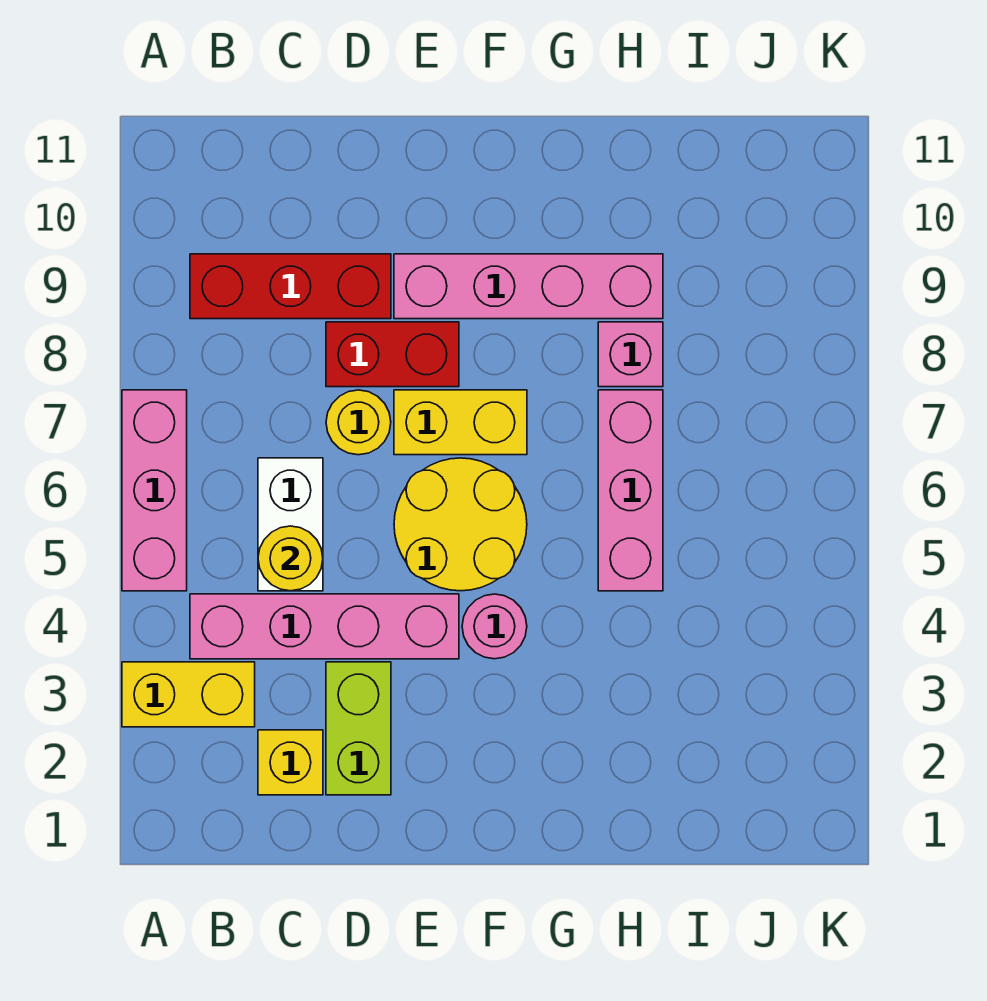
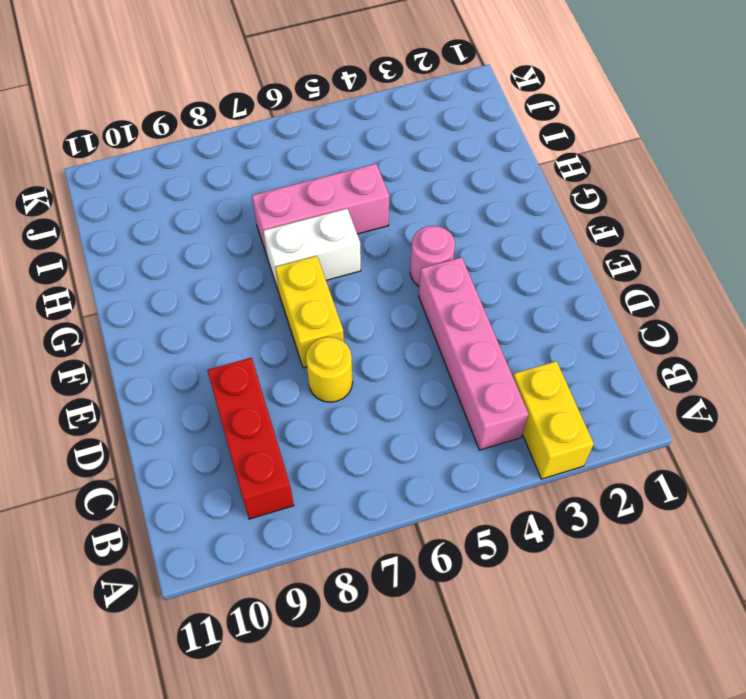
white brick G6:G7 level 1 -> white brick C5:C6 level 1
none -> pink brick A5:A7 level 1
none -> yellow brick C2 level 1
none -> lime brick D2:D3 level 1

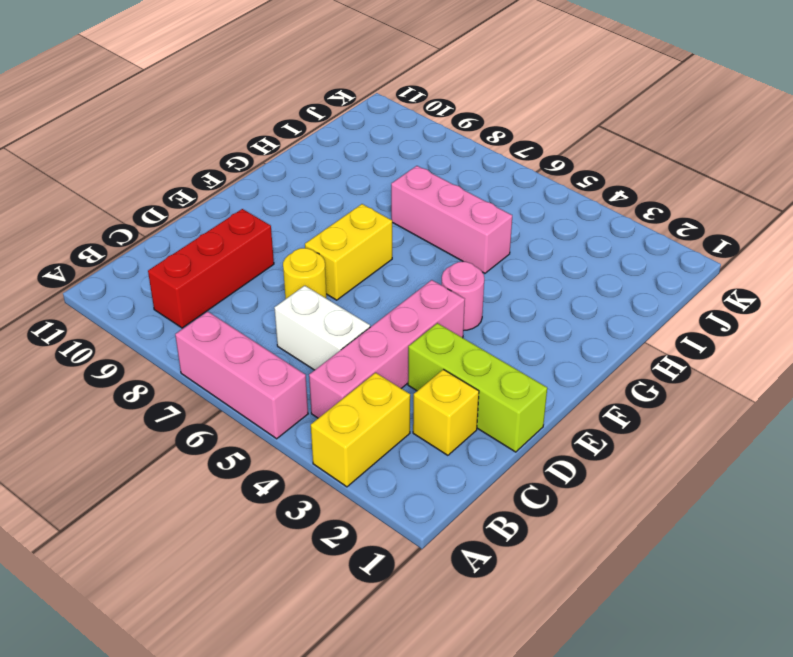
lime brick D1:D3 level 1 -> lime brick D2:D3 level 1
none -> red brick D8:E8 level 1
none -> yellow round brick E5:F6 level 1
none -> pink brick E9:H9 level 1

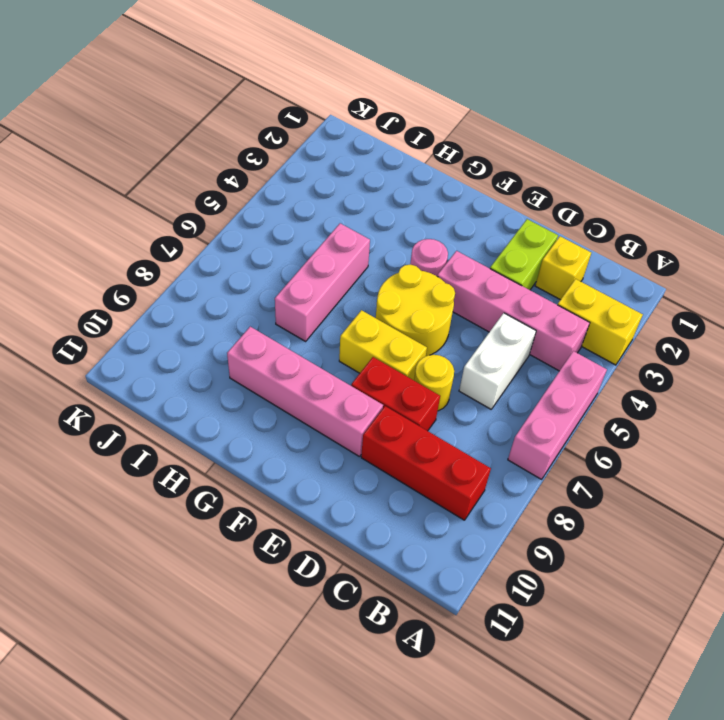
none -> pink brick H8 level 1
none -> yellow round brick C5 level 2

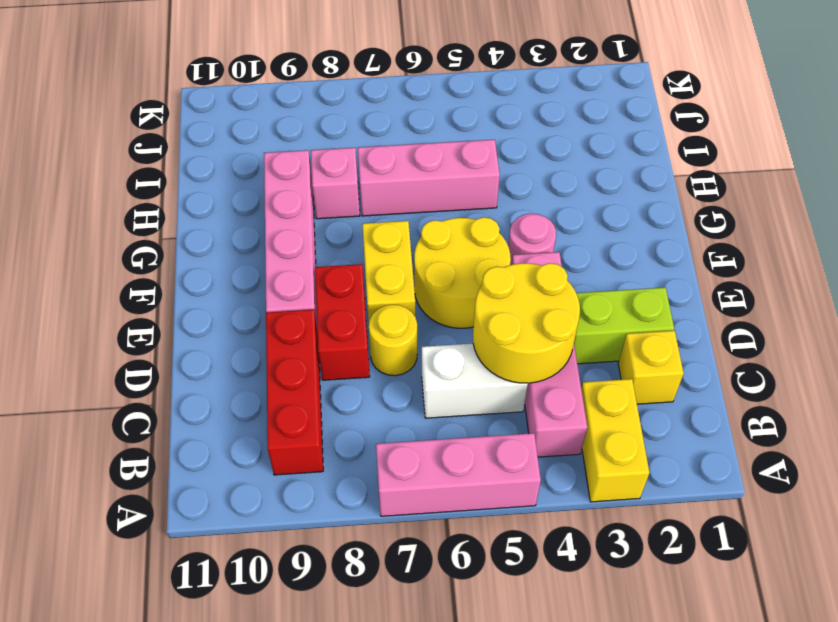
yellow round brick C4:D5 level 2 -> yellow round brick C5 level 2

